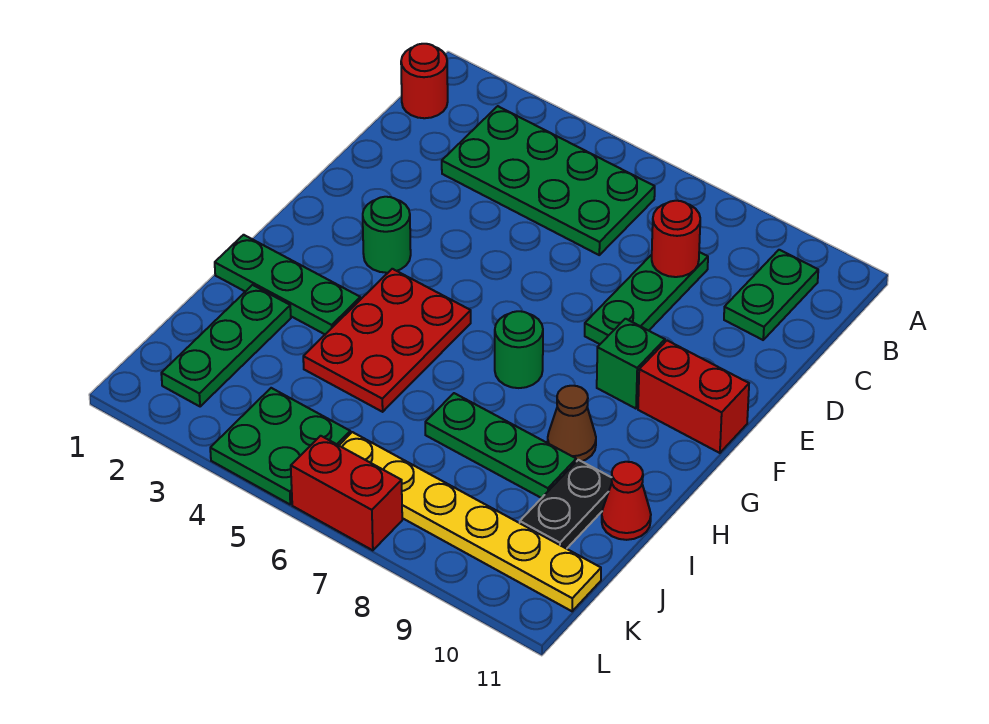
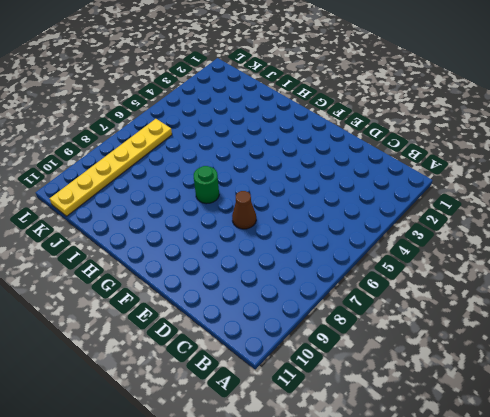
brown cone E7 level 1 -> brown cone H9 level 1
none -> red round brick B1 level 1
none -> green plate B3:C6 level 1
none -> green plate B10:C10 level 1

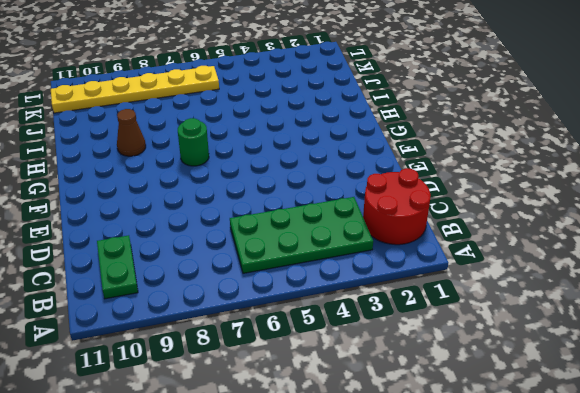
red round brick B1:C2 level 1 -> red round brick B1 level 1
none -> green plate C8:E8 level 1
none -> green round brick F3 level 1
none -> green brick F9 level 1

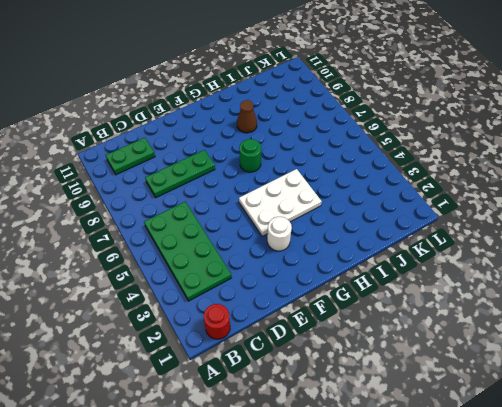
white round brick F3 level 1 -> green round brick F3 level 1
white plate F4:H5 level 1 -> red plate G4:I5 level 1
none -> green brick F9 level 1
none -> red brick F10:F11 level 1
none -> green plate H1:H3 level 1

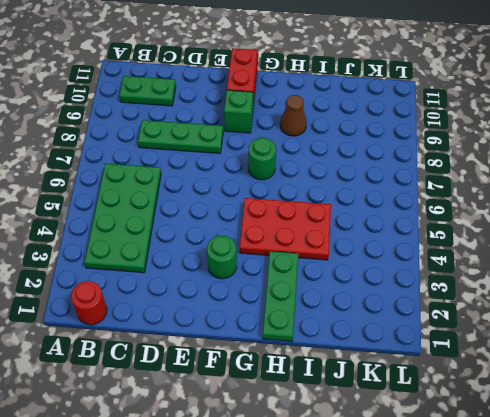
none -> green plate I2:K2 level 1
none -> green plate I7:I9 level 1
none -> black plate I10:J10 level 1

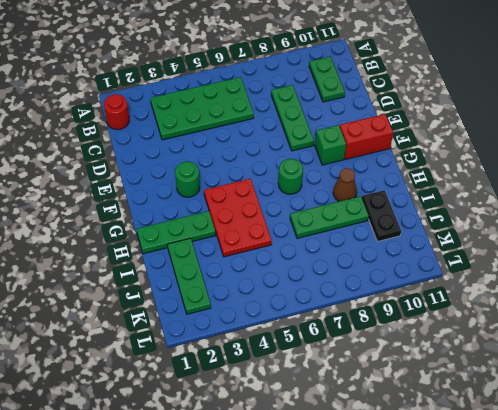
none -> red cone I11 level 1
none -> green plate K4:L5 level 1
none -> yellow plate K6:K11 level 1

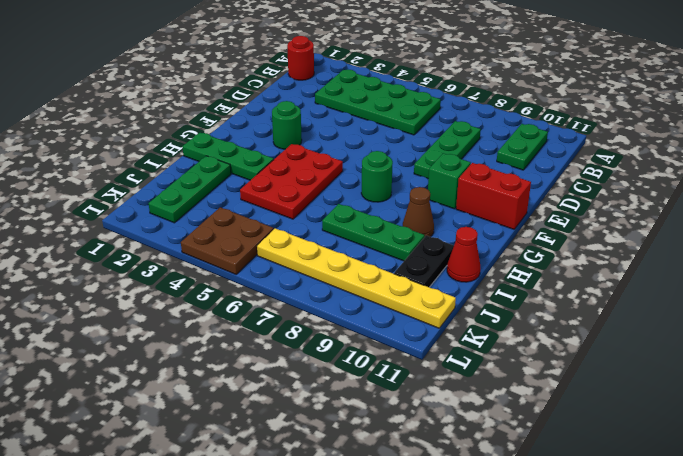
brown plate K4:L5 level 1 -> green plate K4:L5 level 1
none -> red brick L6:L7 level 1
none -> red round brick C8 level 2

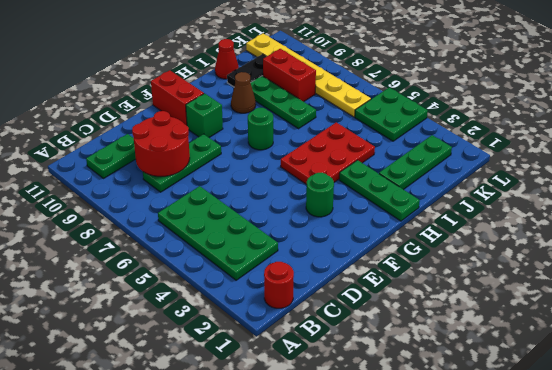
red round brick C8:D9 level 2 -> red round brick C8 level 2
red brick J8:J9 level 1 -> red brick L6:L7 level 1

